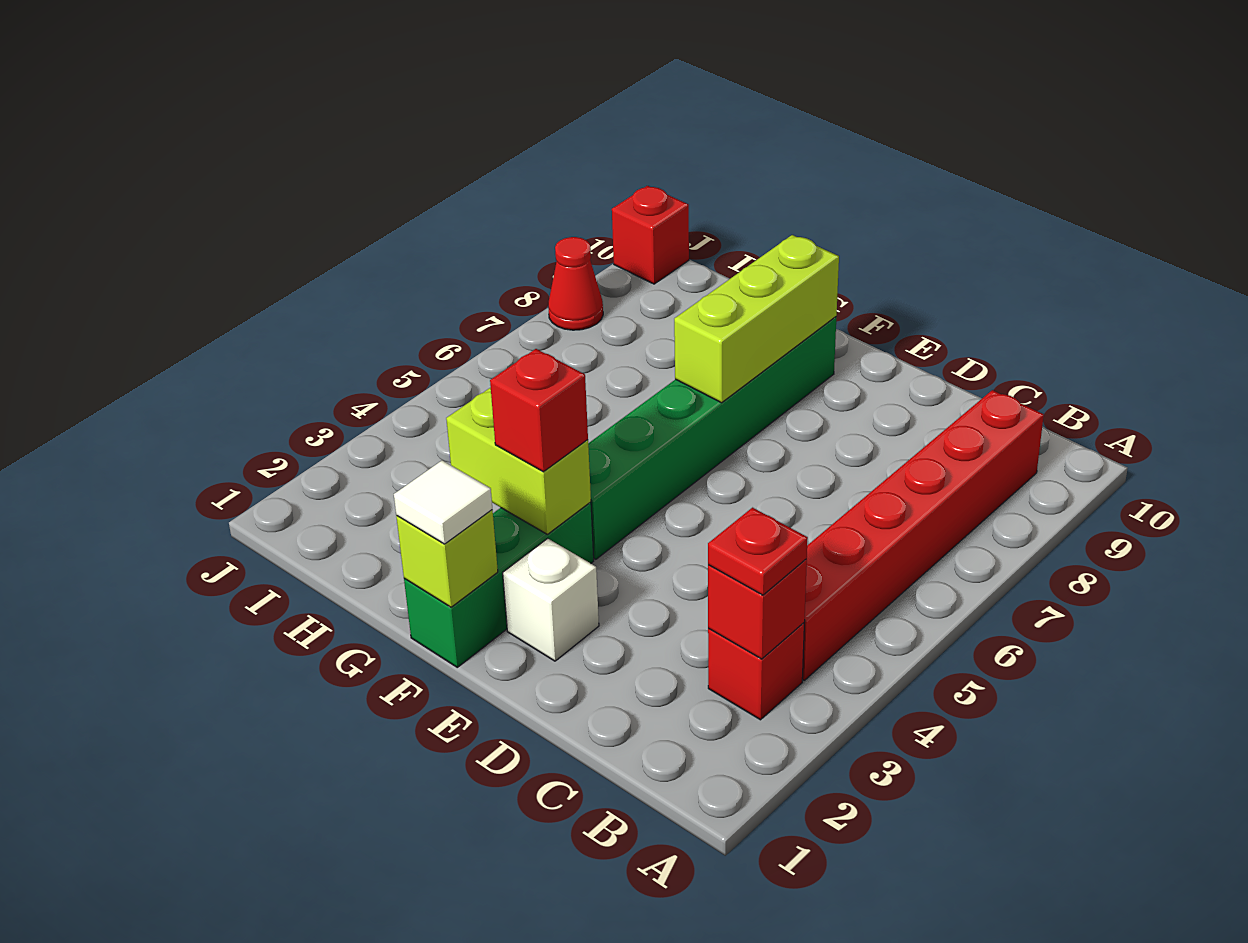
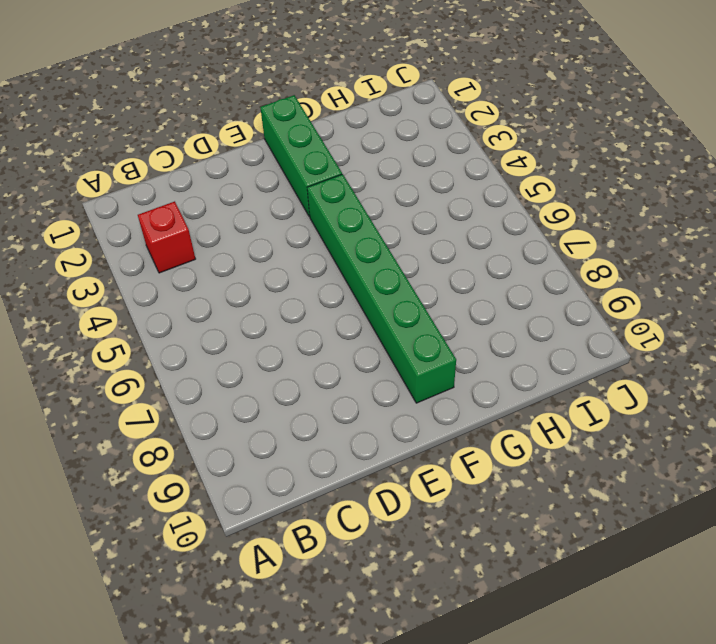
none -> red brick B4:B9 level 1
none -> white brick E2 level 1
none -> red cone J8 level 1

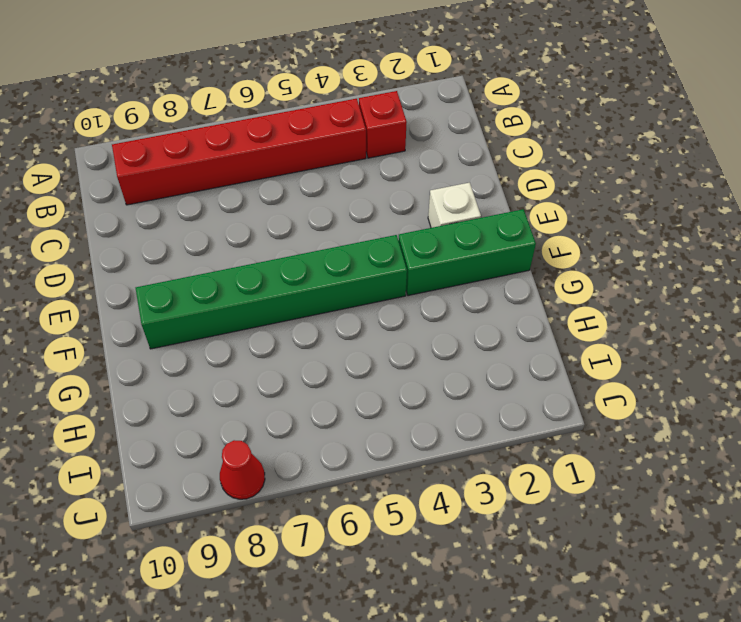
none -> red brick J10 level 1
none -> red brick B3 level 2
none -> lime brick F1 level 2

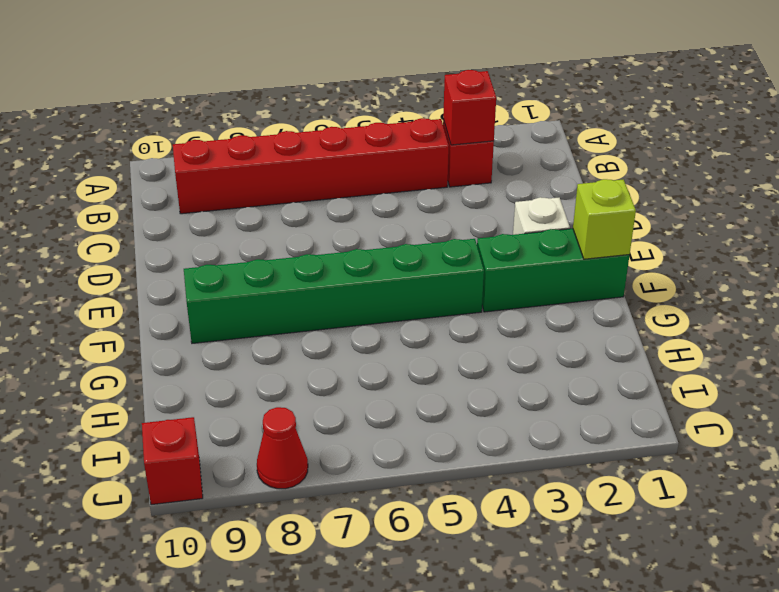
none -> lime brick F3:G3 level 2
none -> lime brick F7:F9 level 2
none -> red plate B3 level 3

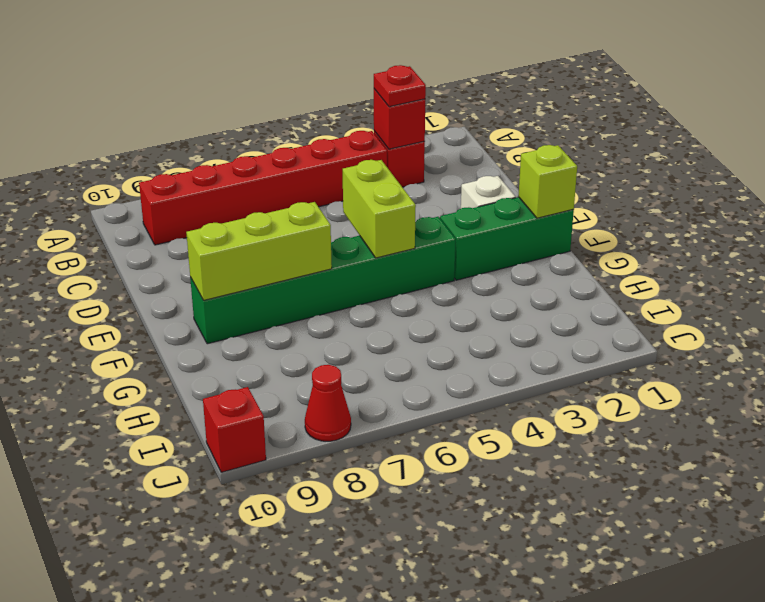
lime brick E5:F5 level 2 -> lime brick F3:G3 level 2
none -> white tile F1 level 3
none -> red brick F3 level 3

